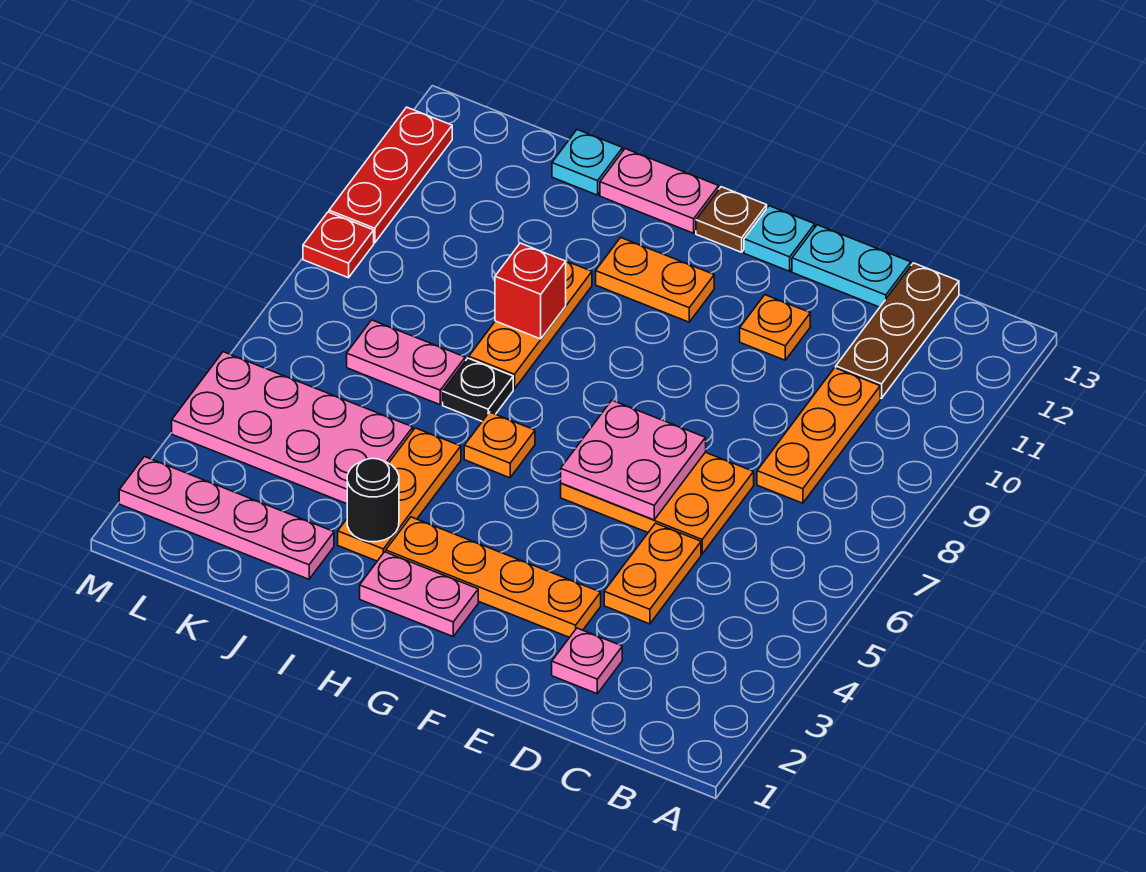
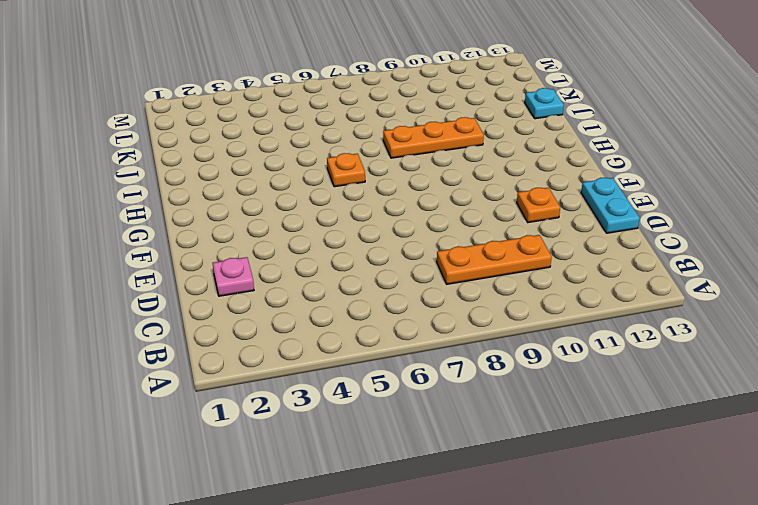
none -> brown plate C11:C13 level 1
none -> orange plate D4:D5 level 1
none -> orange plate D6:F7 level 1

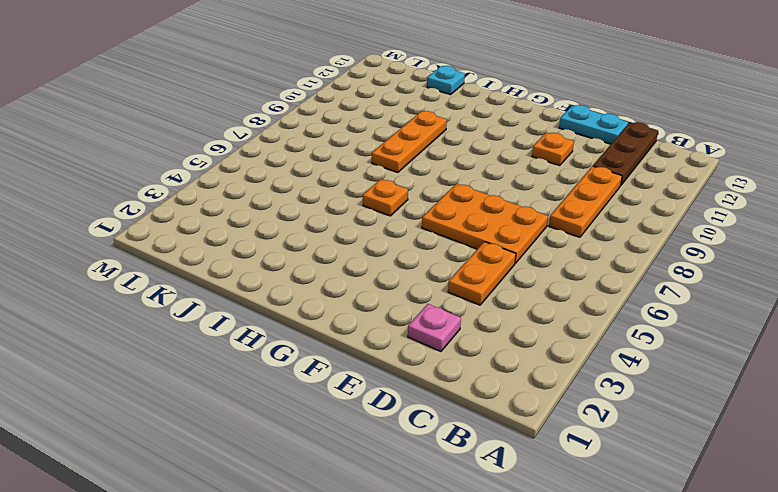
none -> orange plate E3:H3 level 1
none -> cyan plate F13 level 1
none -> pink plate G2:H2 level 1

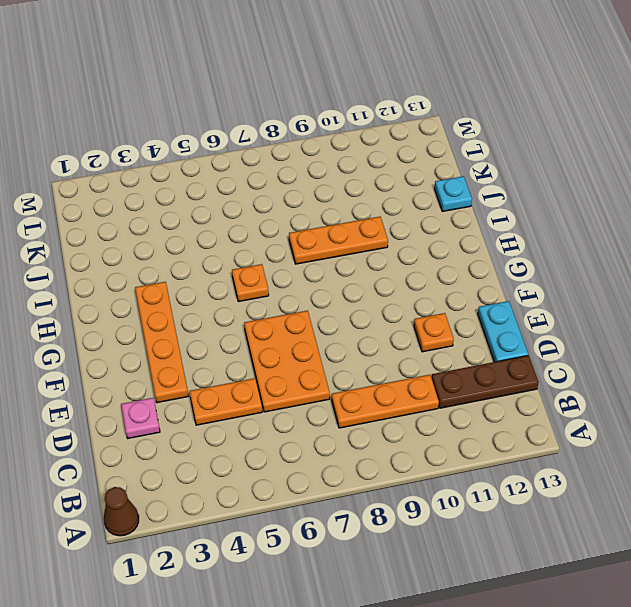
brown cone A1 level 1 -> none
none -> cyan plate F13 level 1
none -> pink plate G2:H2 level 1
none -> orange plate G11:H11 level 1

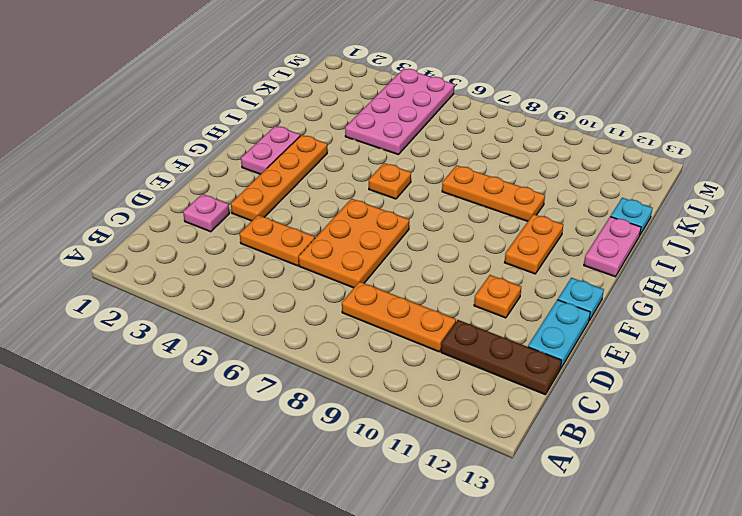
none -> brown plate G13 level 1
none -> orange plate I3:I5 level 1
none -> black plate I7 level 1

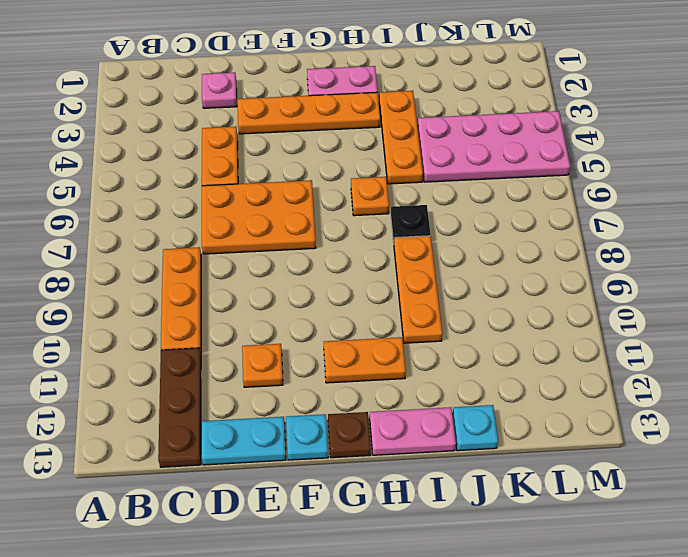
none -> pink plate J2:M2 level 1
none -> pink plate J7:K7 level 1
none -> red plate M9 level 1

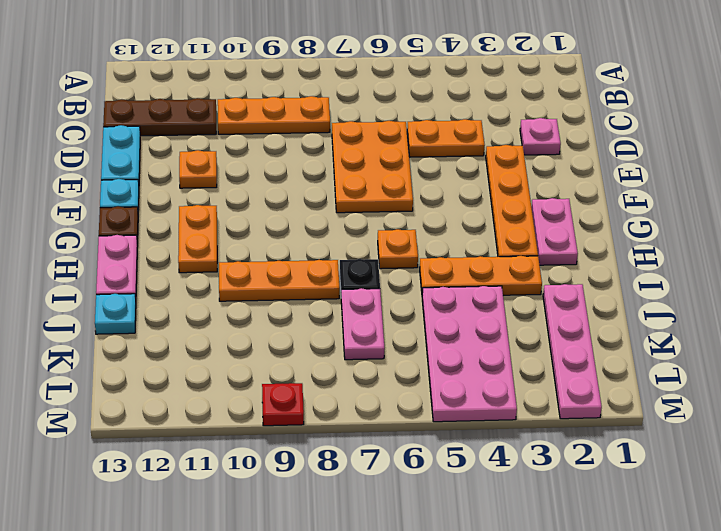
none -> red plate M10:M12 level 1
none -> pink plate E6:F7 level 2
none -> black round brick I3 level 2

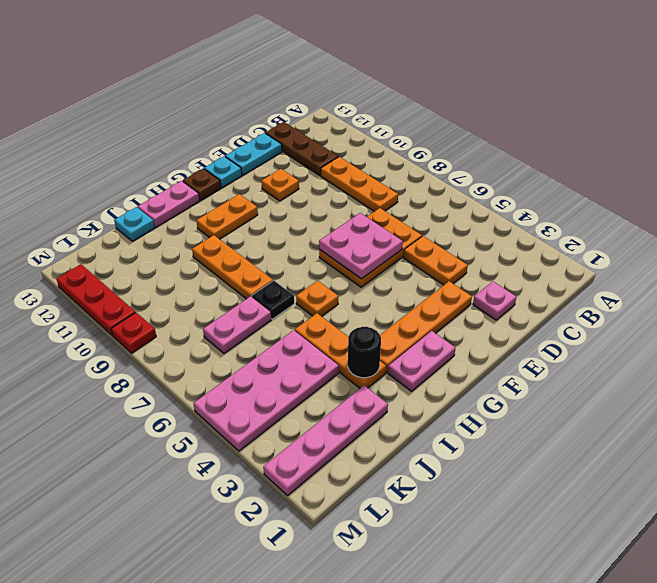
none -> red brick I9 level 2

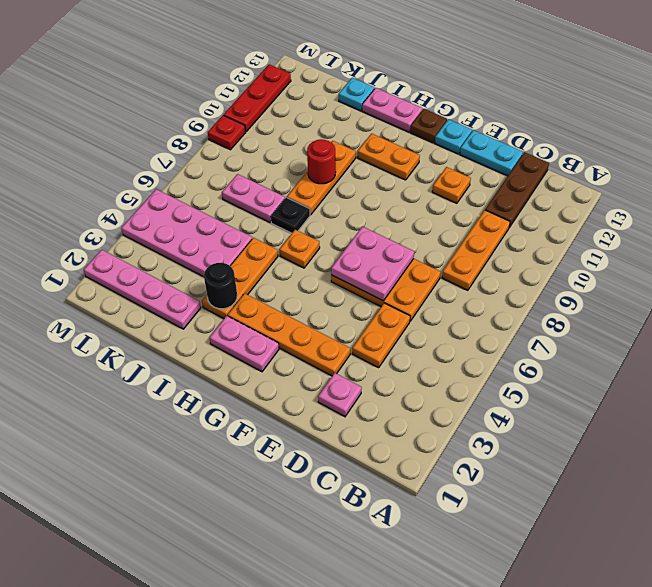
red round brick I9 level 2 -> red brick I9 level 2

